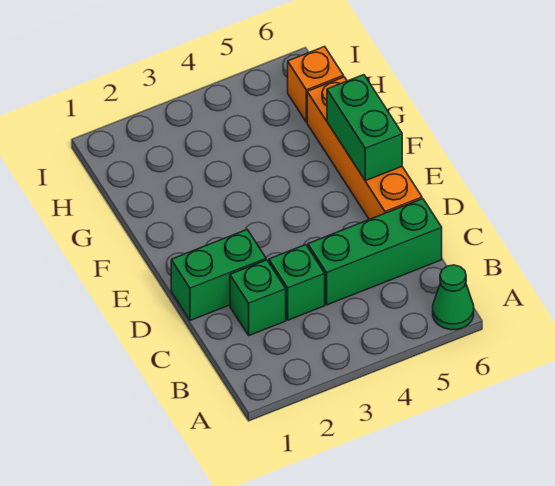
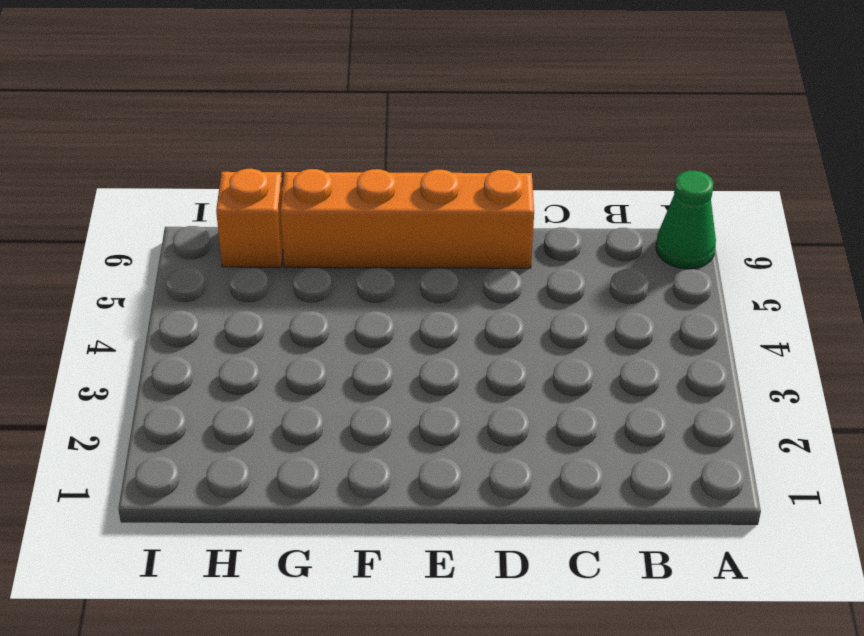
none -> green brick C2 level 1
none -> green brick C3 level 1

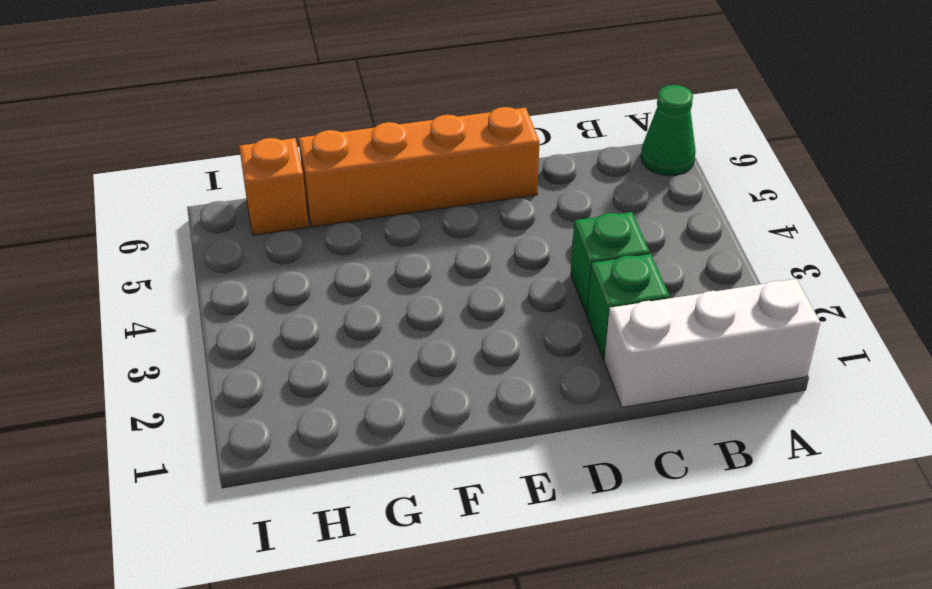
white brick A1:C1 level 1 -> none
none -> green brick C4:C6 level 1
none -> green brick D1:D2 level 1

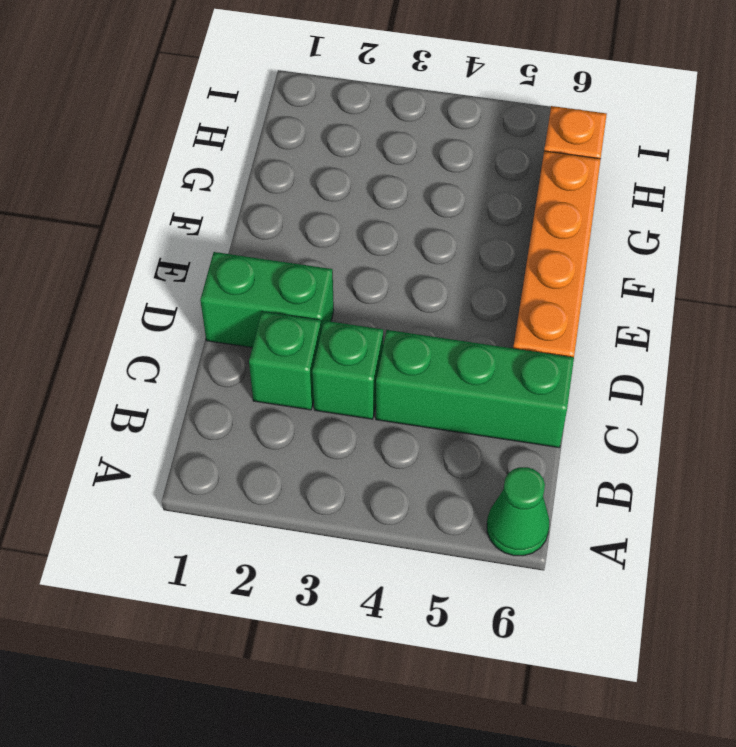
none -> green brick E6:F6 level 2

